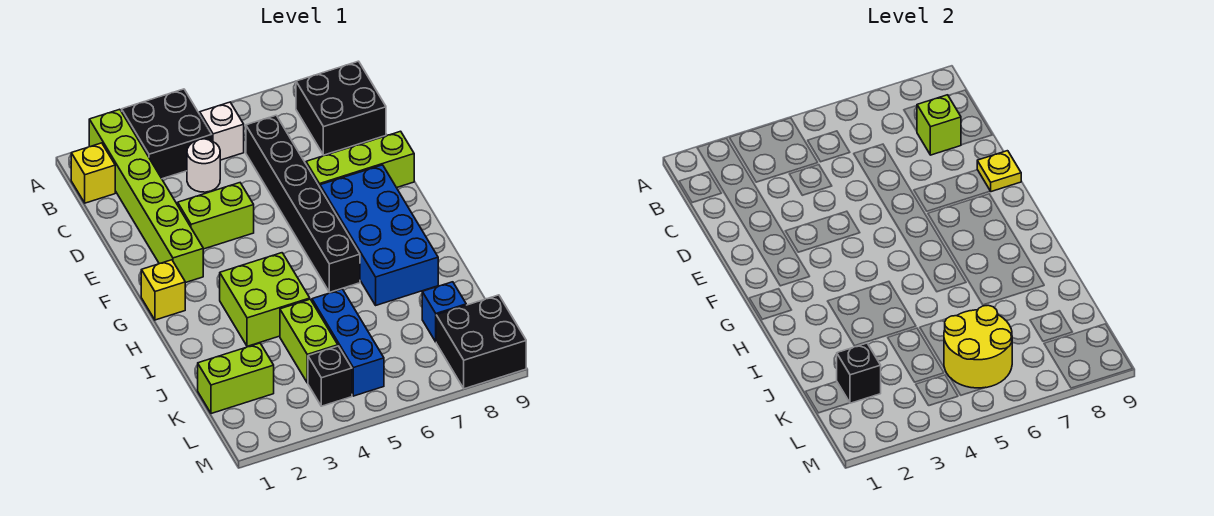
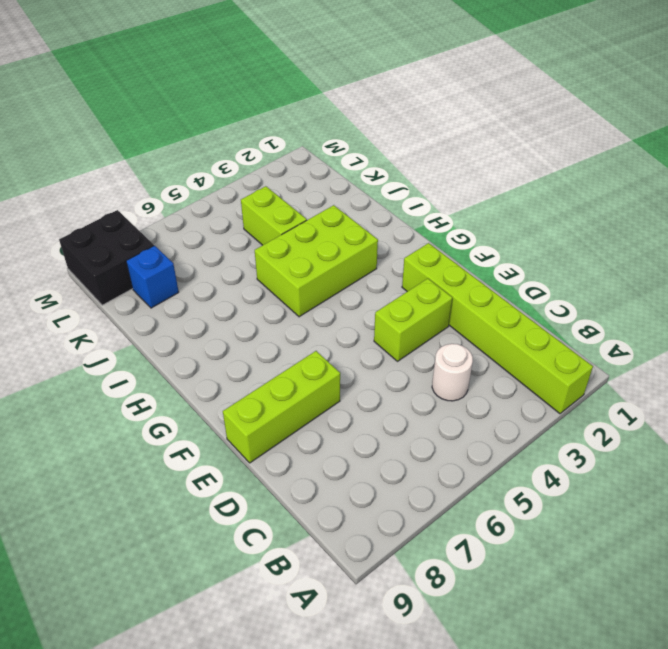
lime brick H3:I5 level 1 -> lime brick H3:I4 level 1
none -> black brick A3:B4 level 1
none -> yellow brick B1 level 1
none -> white brick B5 level 1

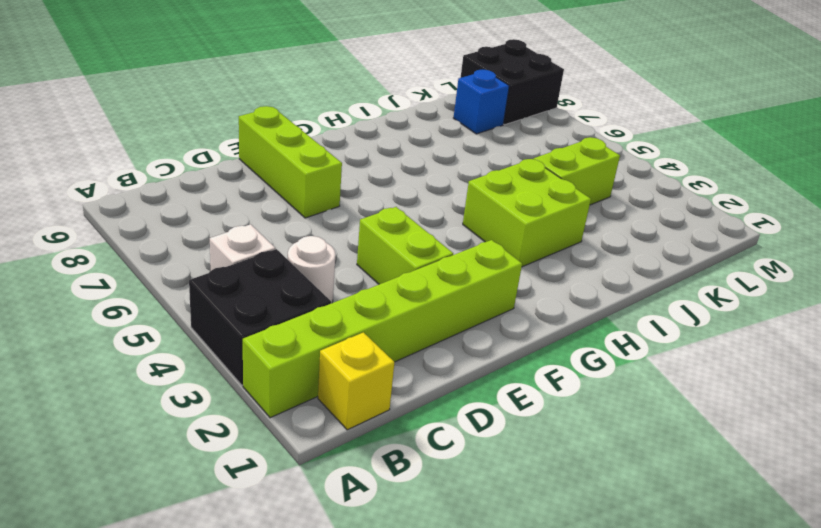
none -> black brick B8:C9 level 1
none -> black brick C6:H6 level 1
none -> blue brick F7:I8 level 1

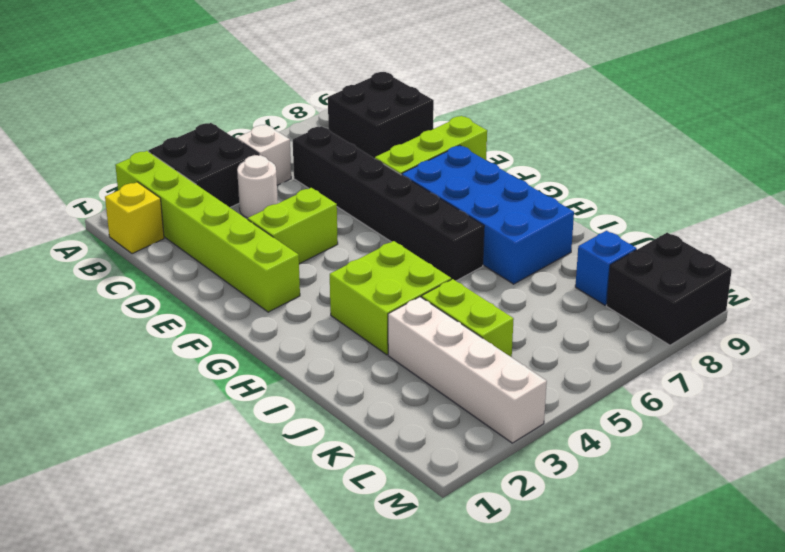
white brick J3:M3 level 1 -> none
none -> yellow brick G1 level 1
none -> blue brick J5:L5 level 1
none -> lime brick K1:K2 level 1

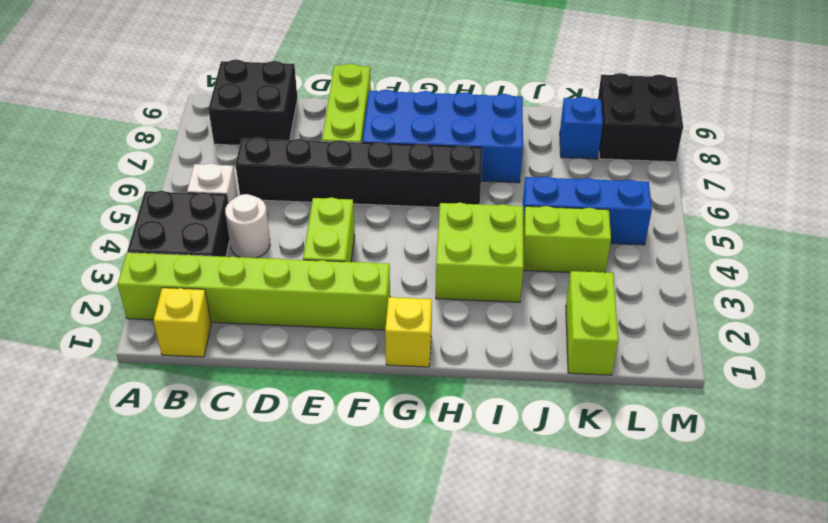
none -> black brick L4 level 1
none -> lime brick C8 level 2
none -> yellow plate E9 level 2

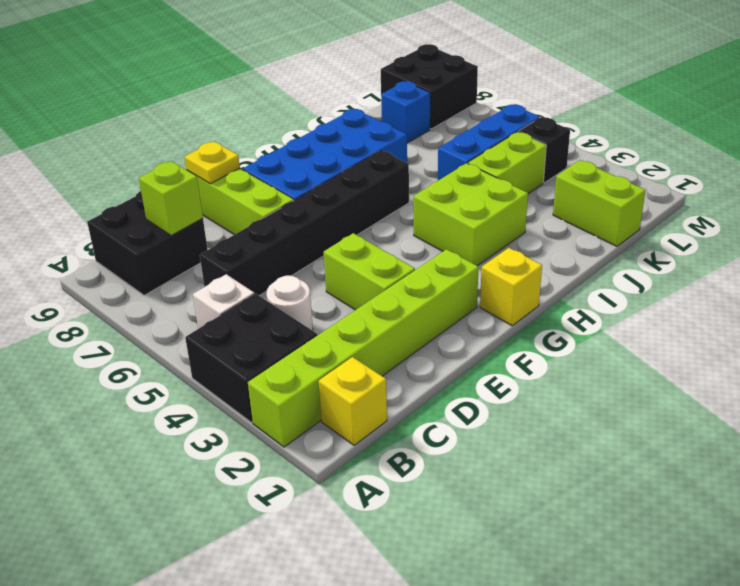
none -> black brick K2 level 2
none -> yellow round brick K5:L6 level 2

